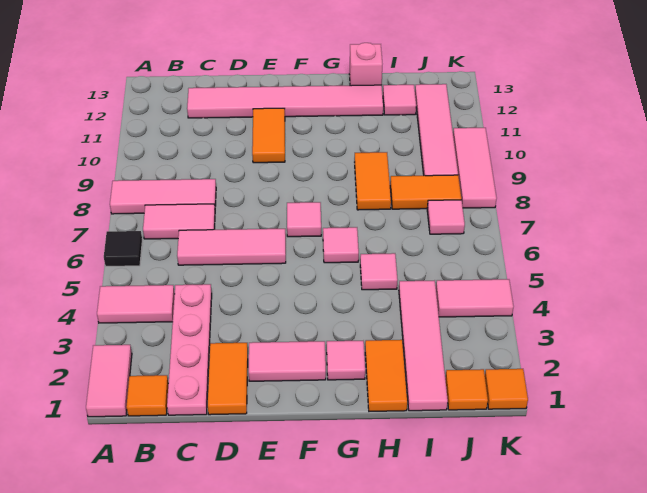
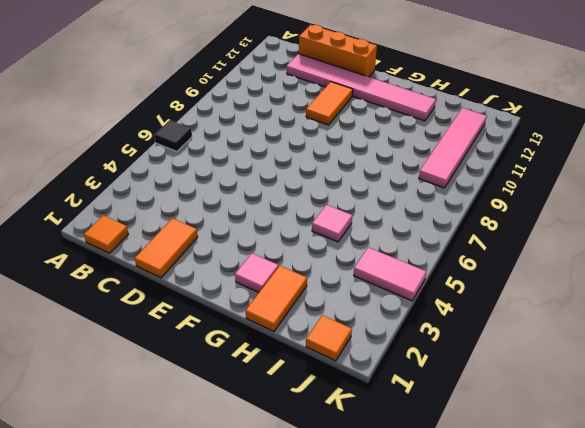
orange brick C13:E13 level 1 -> none
none -> pink tile A1:A2 level 1
none -> pink tile A4:B4 level 1
none -> pink tile A8:C8 level 1

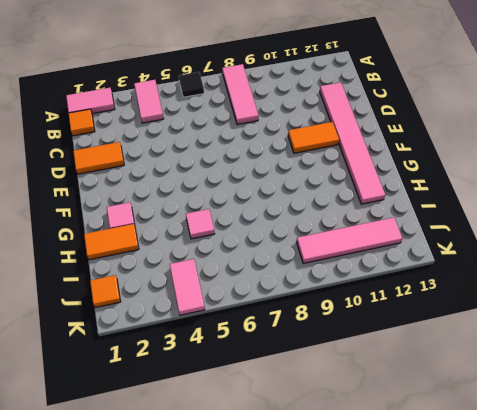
none -> pink tile B7:C7 level 1
none -> pink plate C1:C4 level 1
none -> pink tile C6:E6 level 1

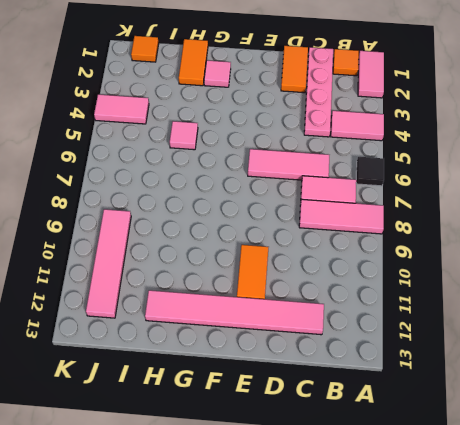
none -> pink tile E2:F2 level 1
none -> pink tile F7 level 1
none -> pink tile G6 level 1

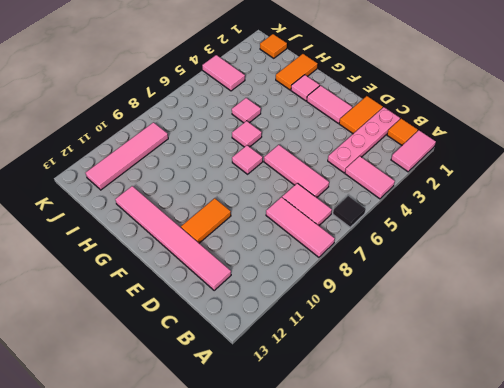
none -> orange tile H8:H9 level 1
none -> pink brick H13 level 1
none -> pink tile I1:I4 level 1

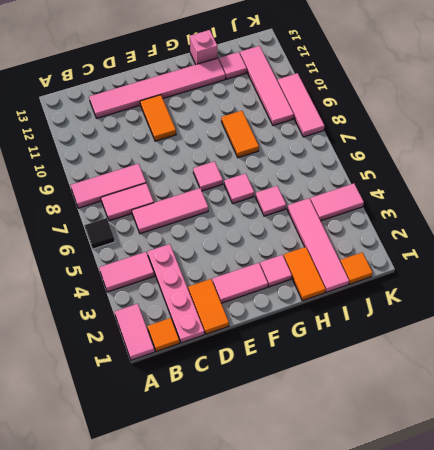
none -> orange tile I8:J8 level 1
none -> pink tile J7 level 1
none -> orange tile K1 level 1

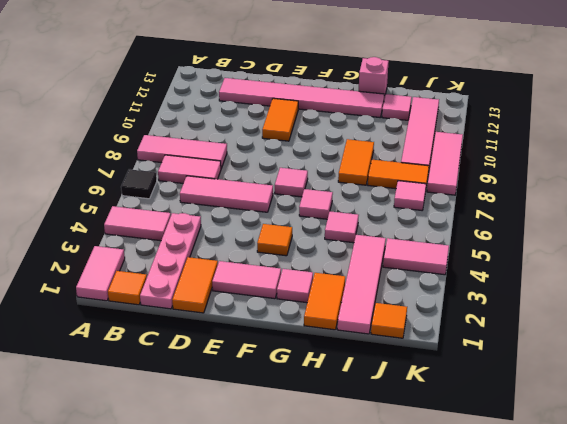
orange tile F4 level 1 -> orange tile K1 level 1

